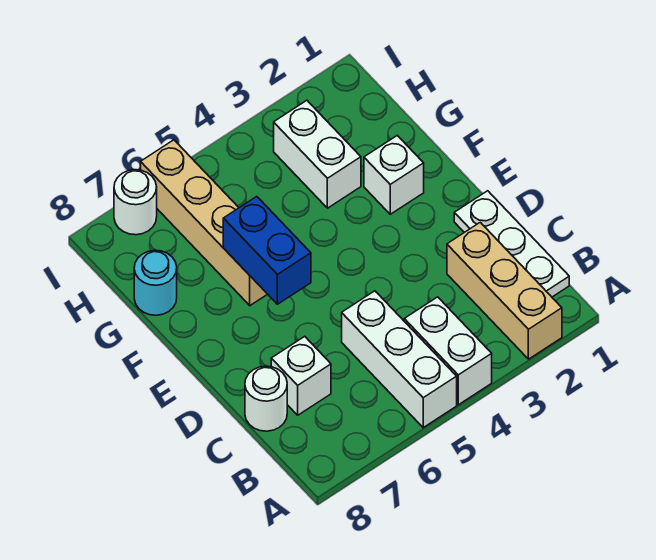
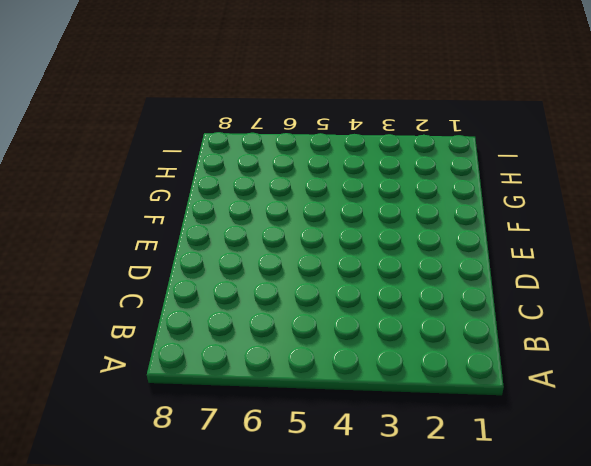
none -> tan brick A2:C2 level 1
none -> white brick A4:B4 level 1
none -> white brick A5:C5 level 1

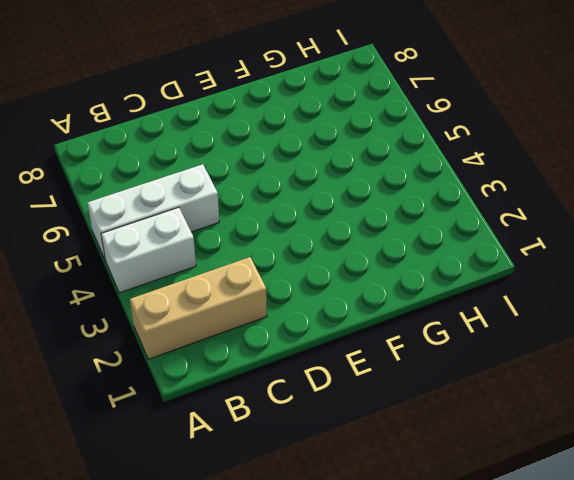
none -> white plate B1:D1 level 1
none -> white brick C7 level 1
none -> white round brick C8 level 1

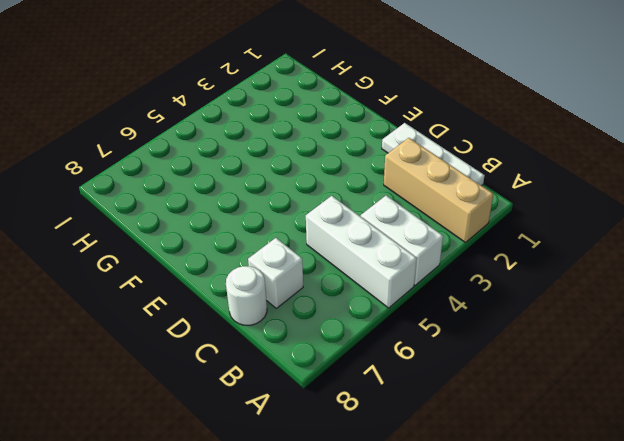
none -> white brick F2 level 1
none -> tan brick F6:I6 level 1
none -> white brick G3:H3 level 1

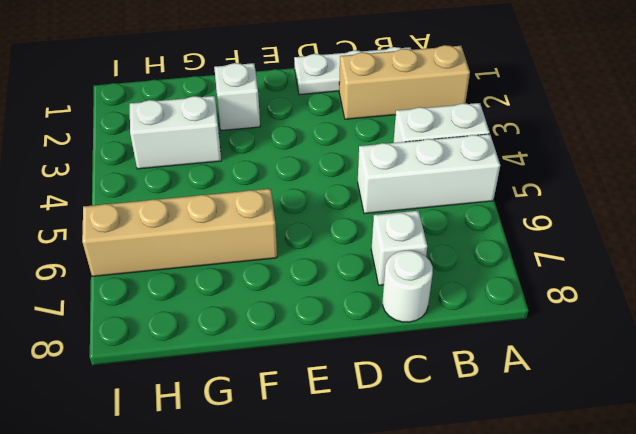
none -> cyan round brick G8 level 1
none -> white round brick I7 level 1
none -> blue brick E6:F6 level 2

